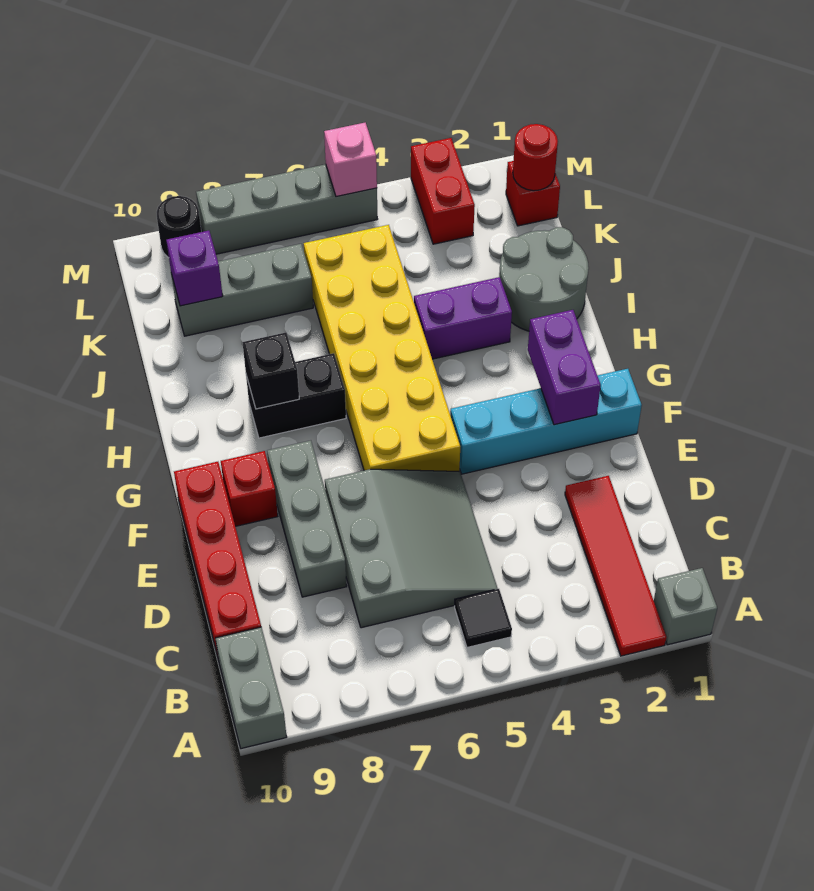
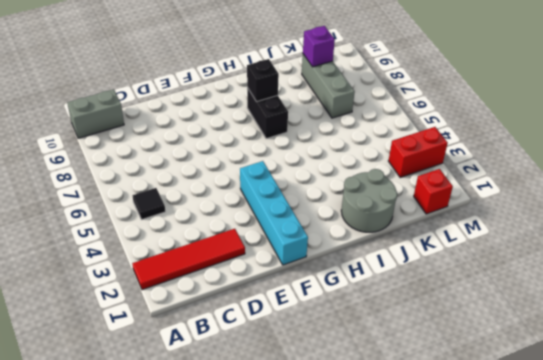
none -> grey brick A1 level 1
none -> grey slope C5:E7 level 1 top 7
none -> red brick C10:F10 level 1

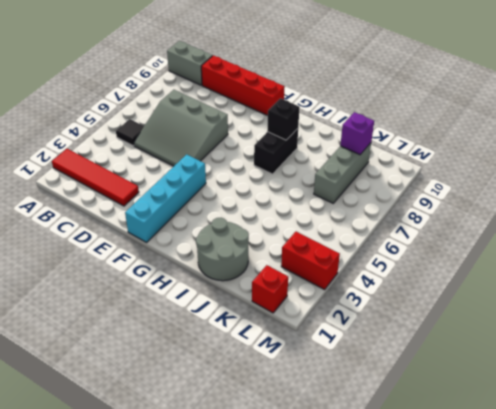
none -> grey brick A1 level 1
none -> grey brick D8:F8 level 1
none -> yellow brick F5:K6 level 1

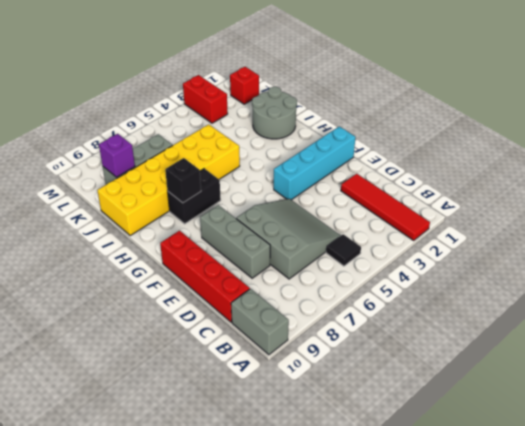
yellow brick I5:J10 level 1 -> yellow brick F5:K6 level 1
none -> grey brick A1 level 1
none -> red brick F9 level 1
none -> purple brick I3:I4 level 1

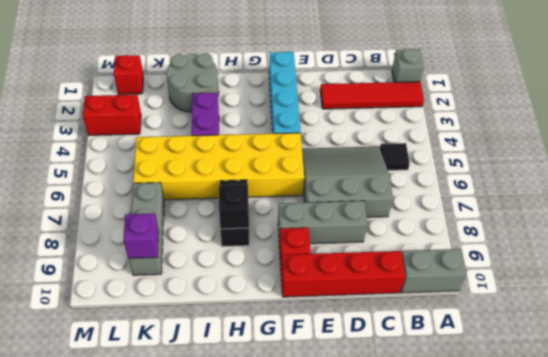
none -> grey brick M5:M8 level 1
none -> black round brick M9 level 1
none -> purple brick F2:G2 level 2

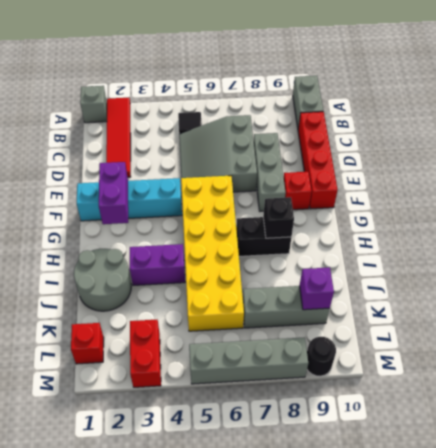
none -> red round brick L1 level 2
none -> pink brick M5 level 2

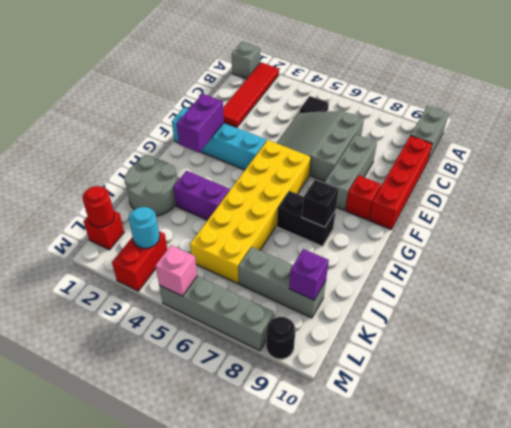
cyan round brick L3 level 2 -> none

